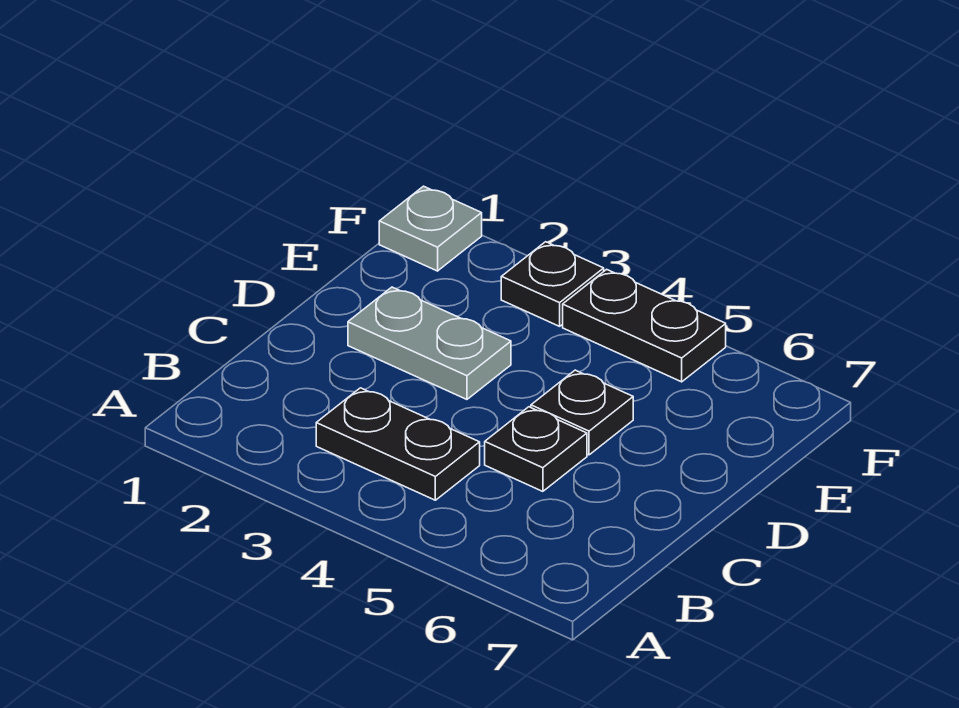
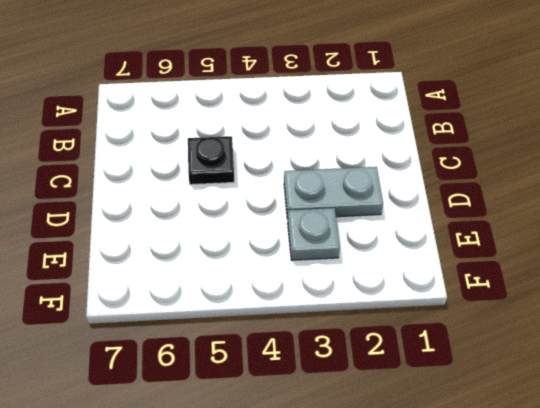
grey plate E3 level 1 -> grey plate F1 level 1
none -> black plate B3:B4 level 1
none -> black plate D5 level 1

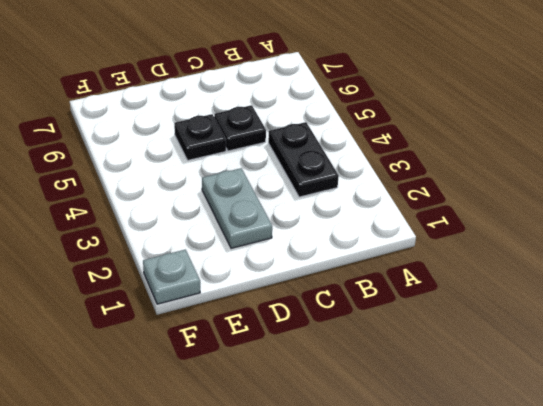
none -> black plate F3 level 1
none -> black plate F4:F5 level 1

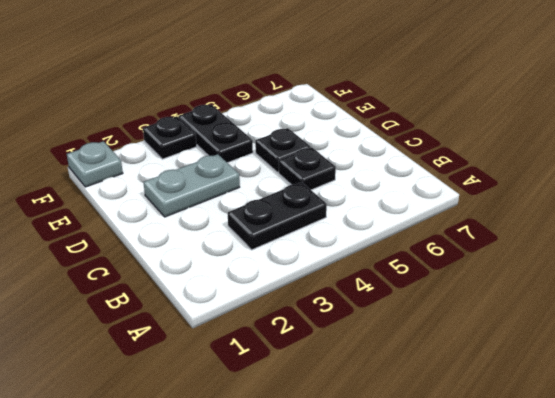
black plate E4:F4 level 1 -> black plate F4:F5 level 1

